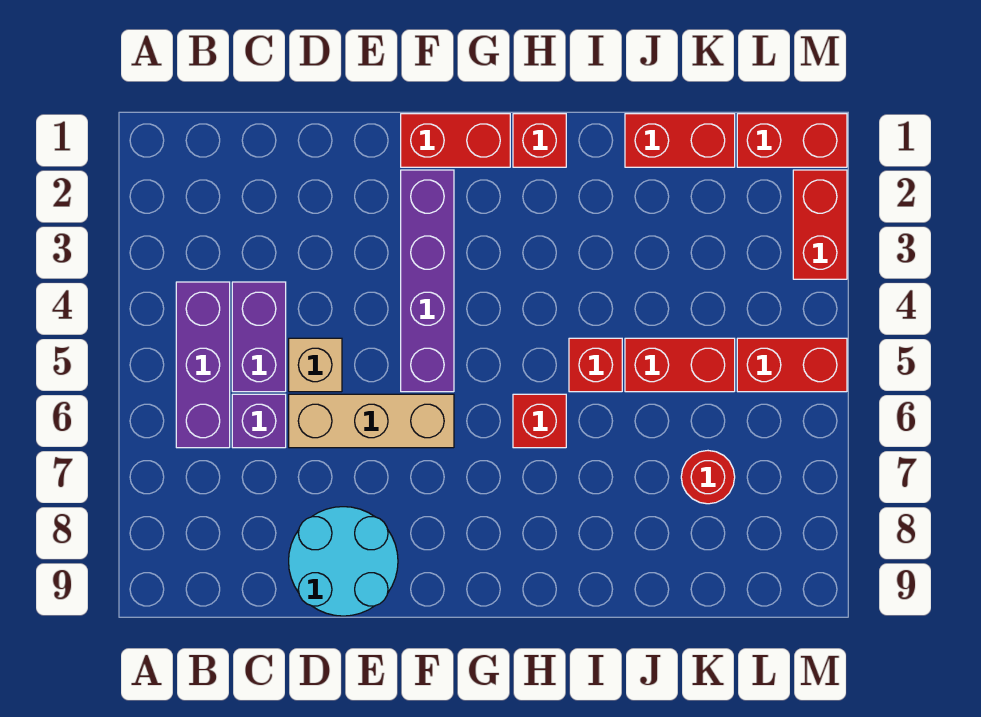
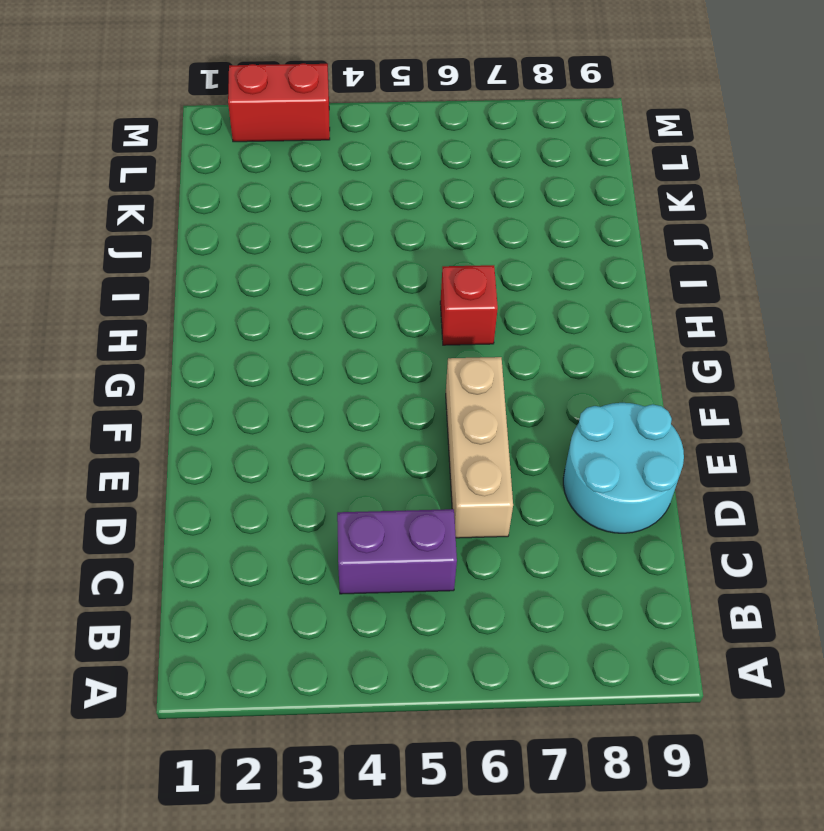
none -> purple brick B4:B6 level 1
none -> purple brick C6 level 1
none -> tan brick D5 level 1

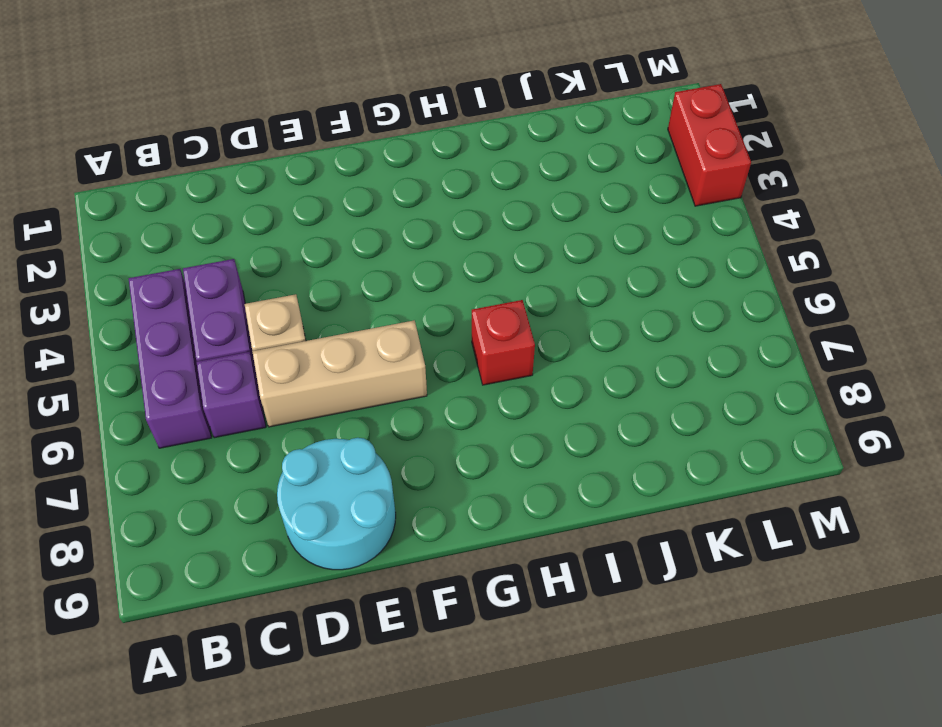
none -> red brick F1:G1 level 1
none -> purple brick F2:F5 level 1
none -> red brick H1 level 1

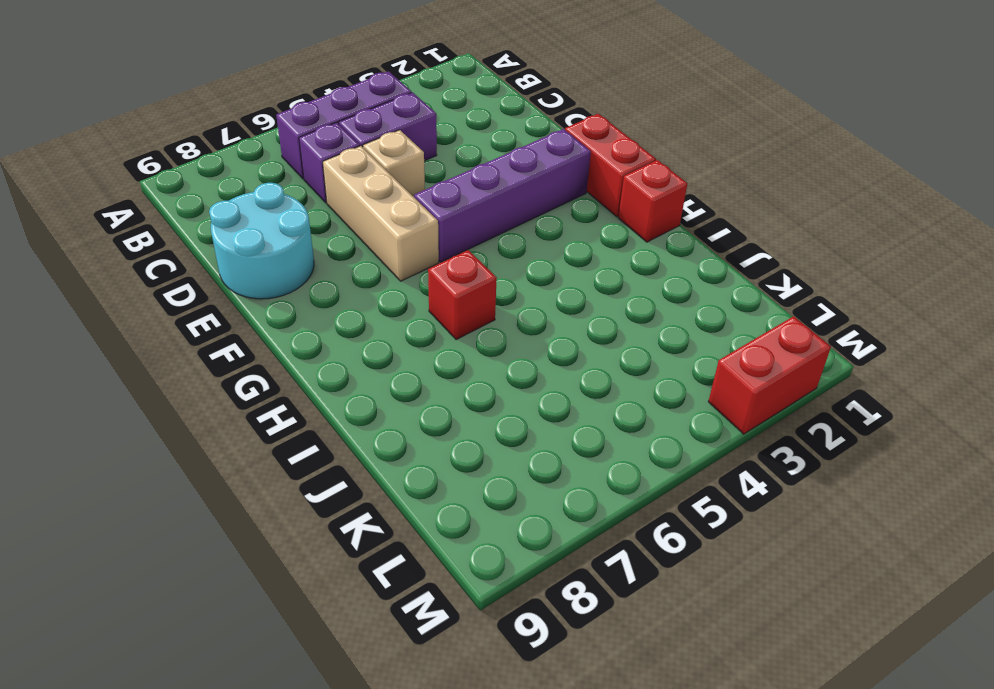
none -> red brick I5 level 1
none -> red brick J1:K1 level 1
none -> red brick J5:K5 level 1

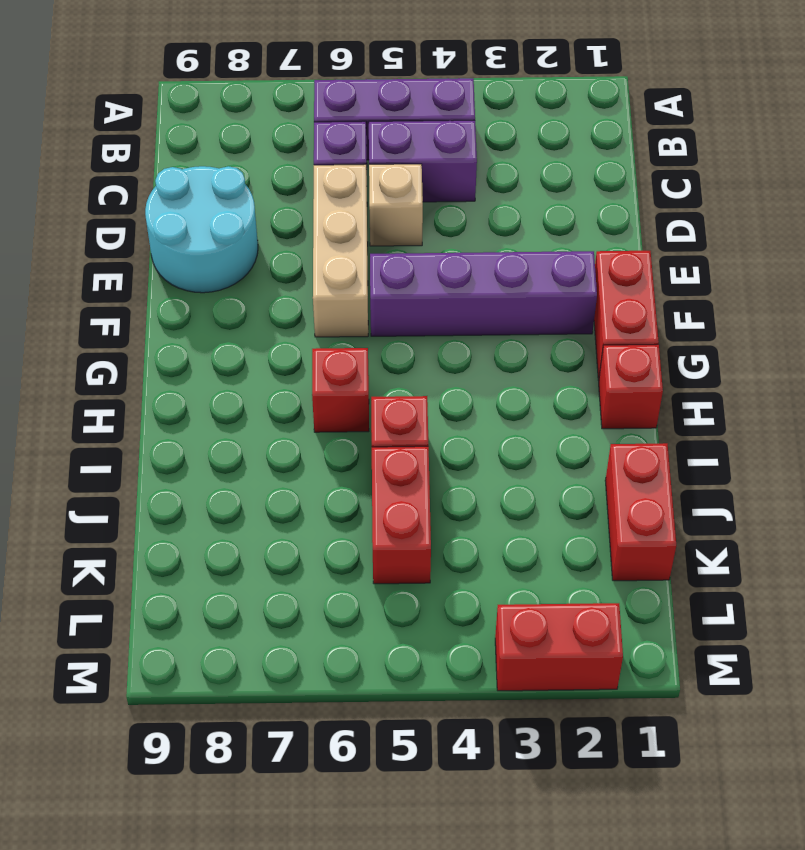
none -> red round brick K7 level 1
none -> red brick L1:M1 level 1
none -> red brick L5:M5 level 1

